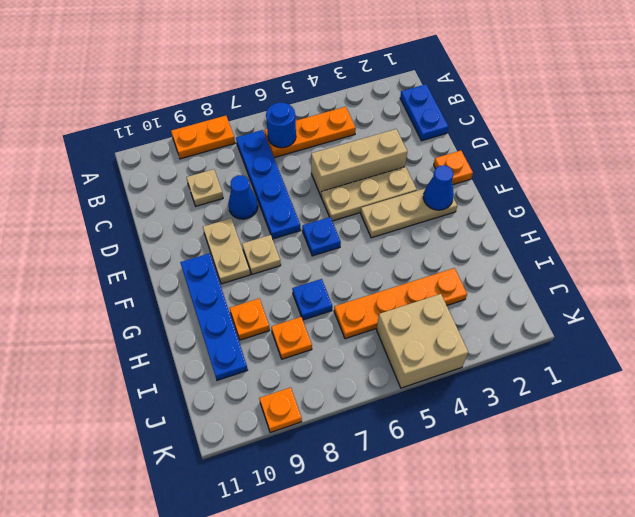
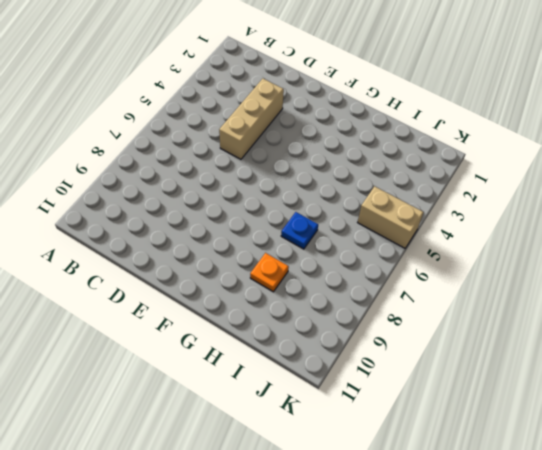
tan brick J5:K5 level 1 -> tan brick J4:K5 level 1
none -> orange plate A8:A9 level 1
none -> blue plate B1:C1 level 1
none -> orange plate B4:B6 level 1

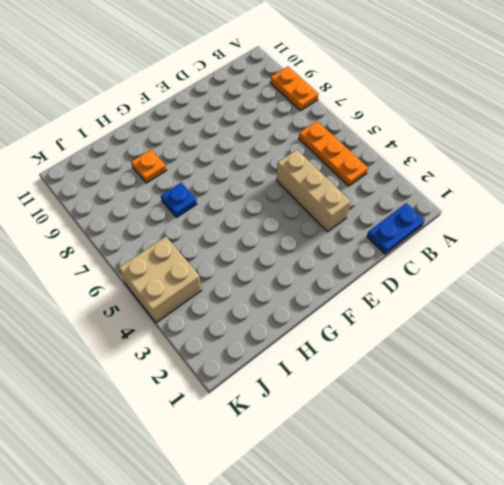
none -> blue plate B7:E7 level 1
none -> tan plate C9 level 1
none -> blue cone D8 level 1

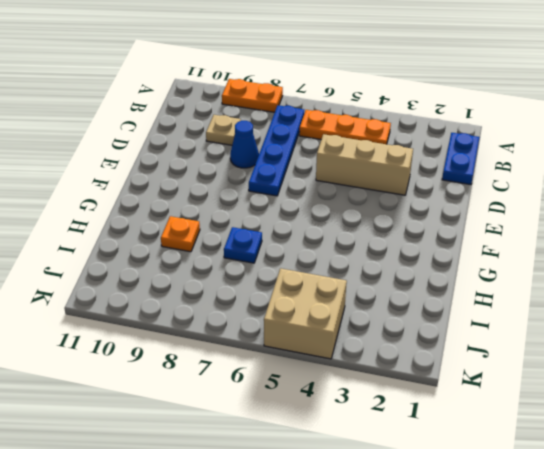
none -> orange plate E1 level 1
none -> tan plate E3:E5 level 1
none -> tan plate E9:F9 level 1

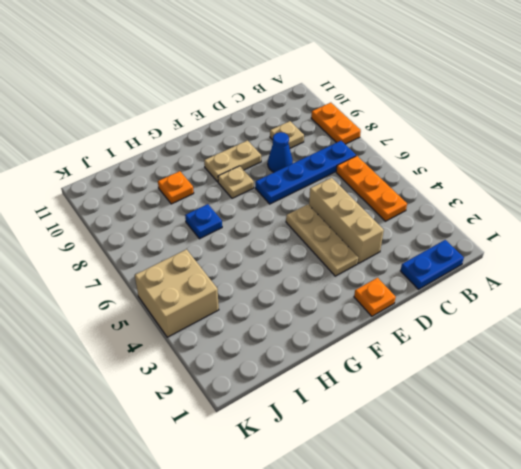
none -> tan plate F2:F4 level 1
none -> blue plate F6 level 1
none -> blue plate F10:I10 level 1

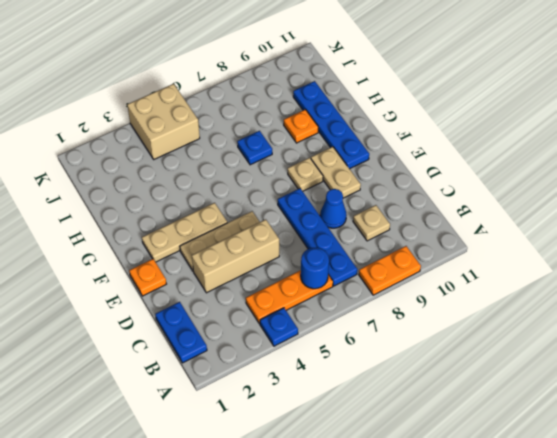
blue plate A4 level 1 -> blue plate F6 level 1
none -> orange plate I3:I6 level 1
none -> orange plate I8 level 1
none -> orange plate K9 level 1

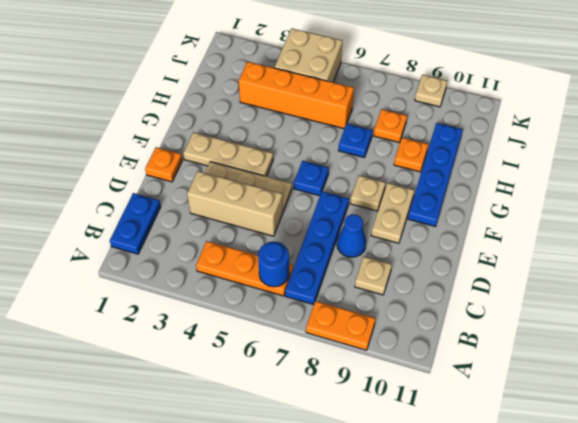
orange brick I3:I6 level 1 -> orange plate I3:I6 level 1
tan plate K9 level 1 -> orange plate K9 level 1
none -> blue cone F2 level 2

